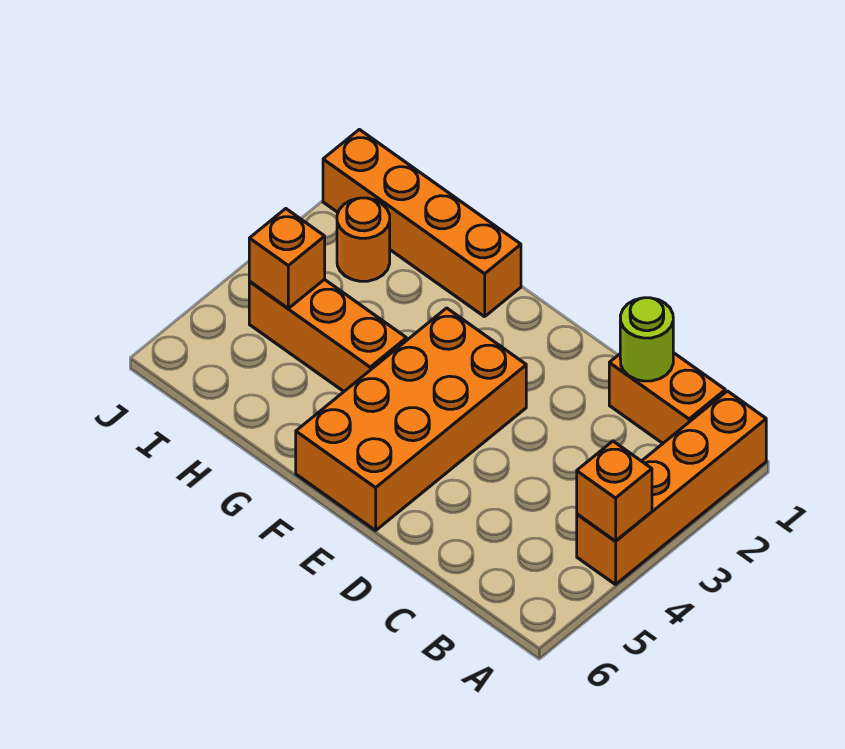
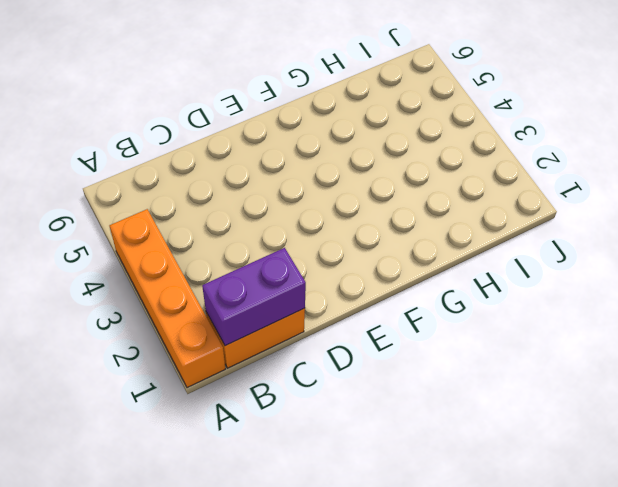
purple brick B1:C1 level 2 -> lime round brick C1 level 2
none -> orange brick E3:F6 level 1
none -> orange brick G1:J1 level 1

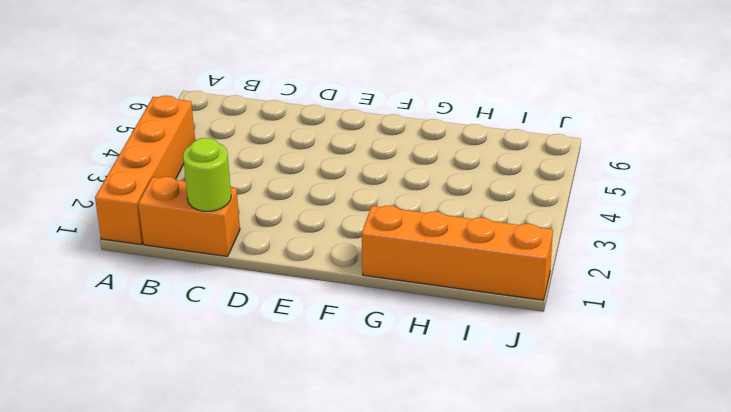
none -> orange brick E3:F6 level 1
none -> orange brick G4:I4 level 1

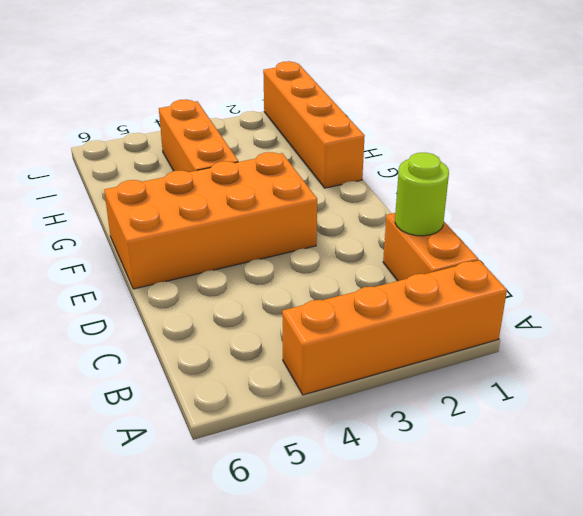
none -> orange round brick I2 level 1
none -> orange brick A4 level 2

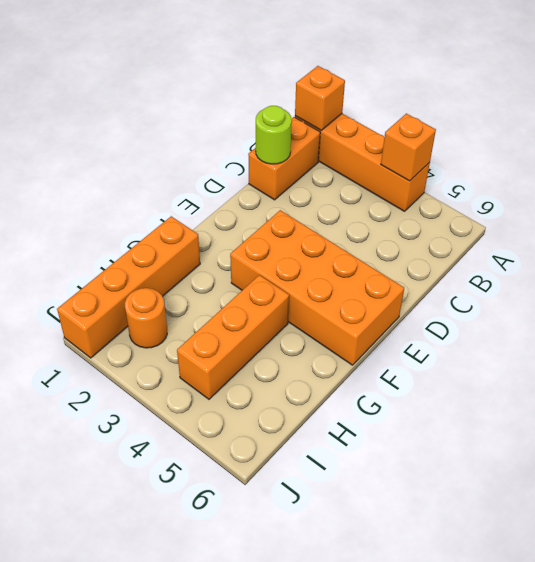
orange brick A1 level 2 -> orange brick I4 level 2

